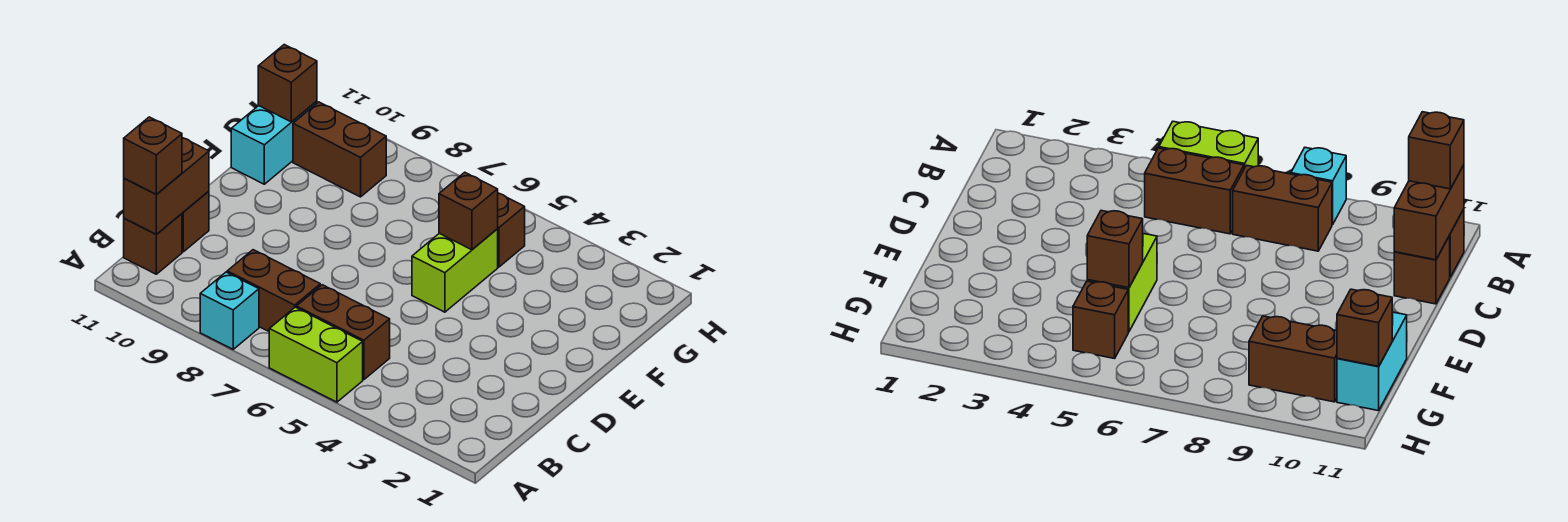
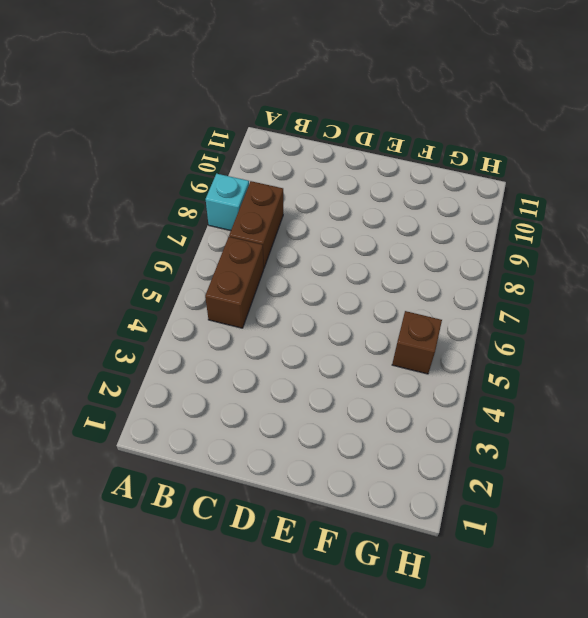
none -> lime brick A5:A6 level 1
none -> brown brick B11 level 1
none -> brown brick C11 level 1

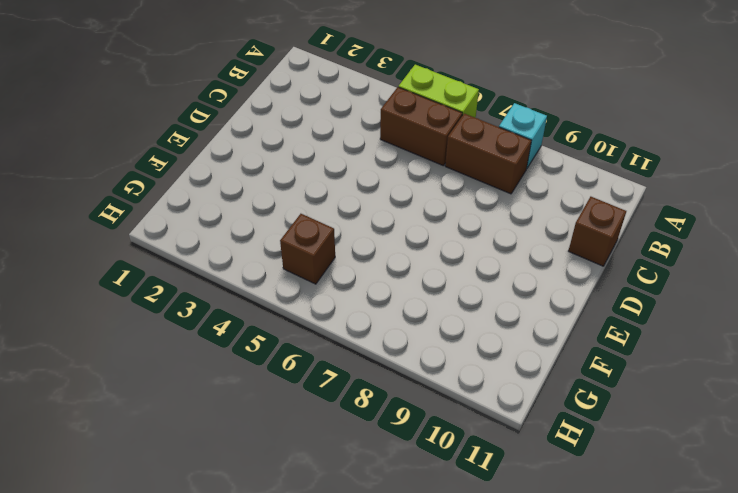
none -> brown brick B11 level 1
none -> lime brick E5:F5 level 1
none -> cyan brick F11:G11 level 1

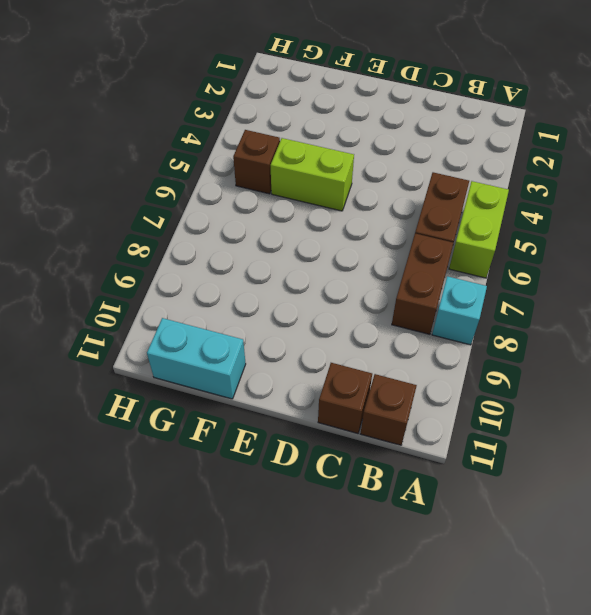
none -> brown brick G9:G10 level 1
none -> brown brick B11:C11 level 2
none -> brown brick F5 level 2

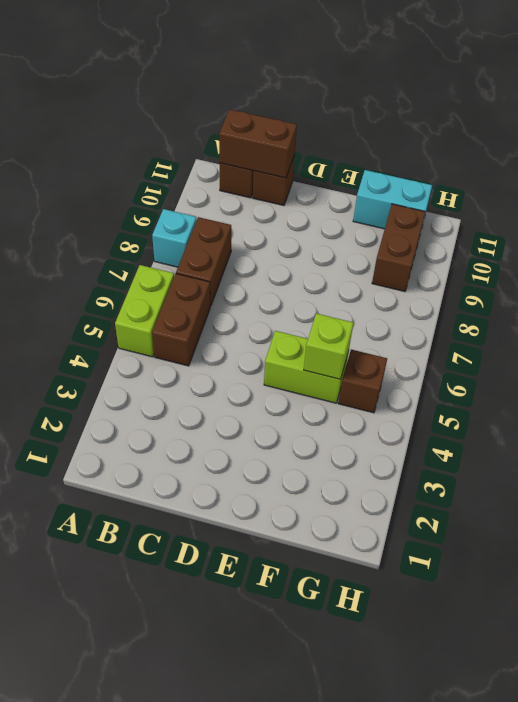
lime brick F5 level 2 -> brown brick F5 level 2
none -> brown brick G11 level 2
none -> brown brick B11 level 3

